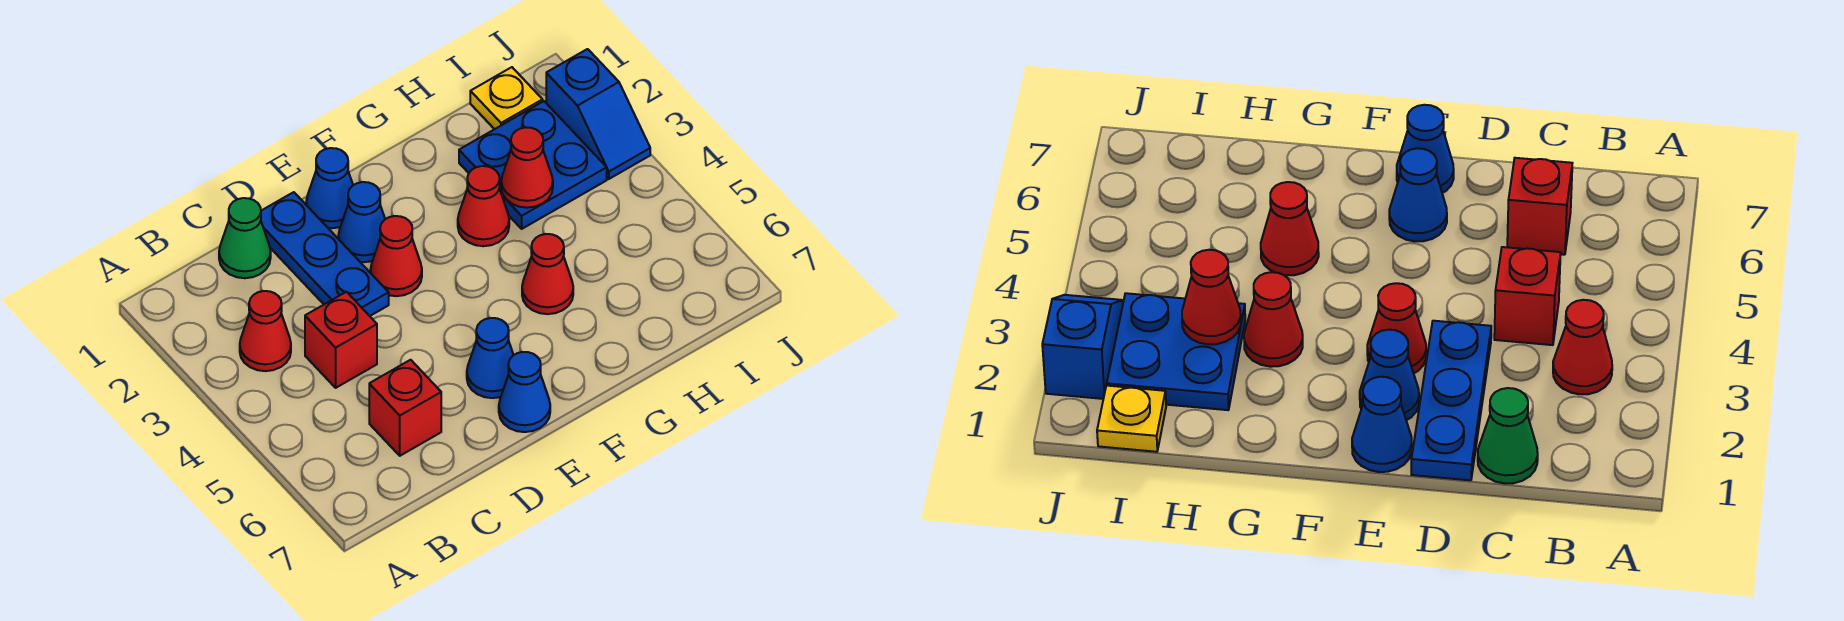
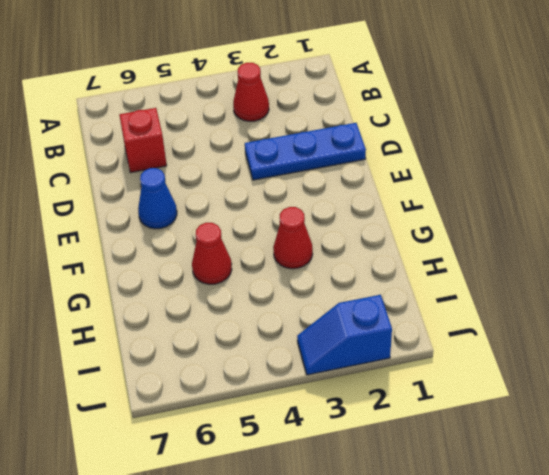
none -> green cone C1 level 1
none -> red brick C4 level 1
none -> blue cone E1 level 1

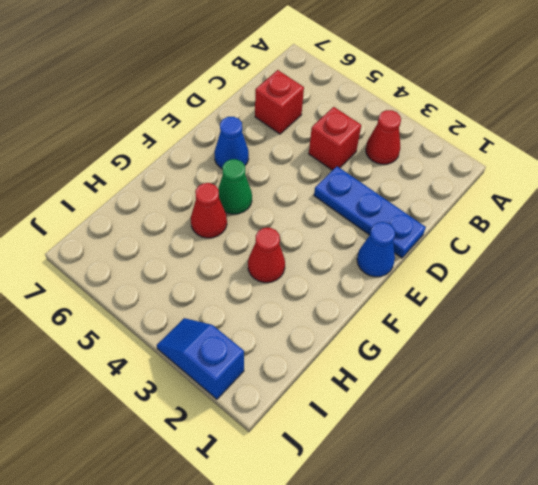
green cone F5 level 1 -> green cone C1 level 1
none -> blue cone E2 level 1
none -> red cone E3 level 1
none -> blue cone E7 level 1

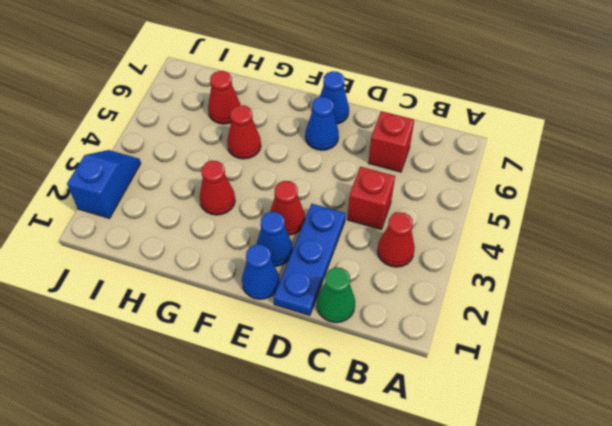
red cone H6 level 1 -> red cone H3 level 2
none -> blue plate H2:I3 level 1
none -> yellow plate I1 level 1

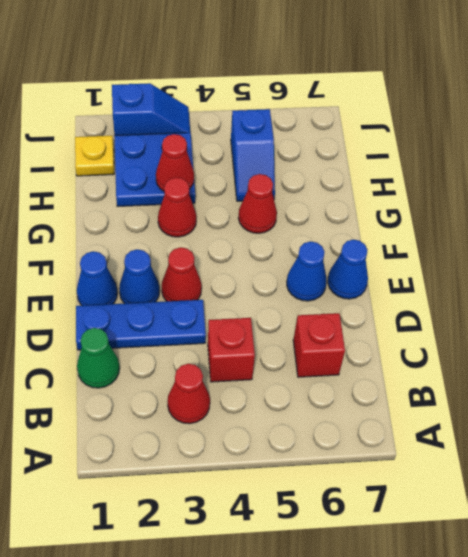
blue slope H5:I5 level 1 top I -> none

